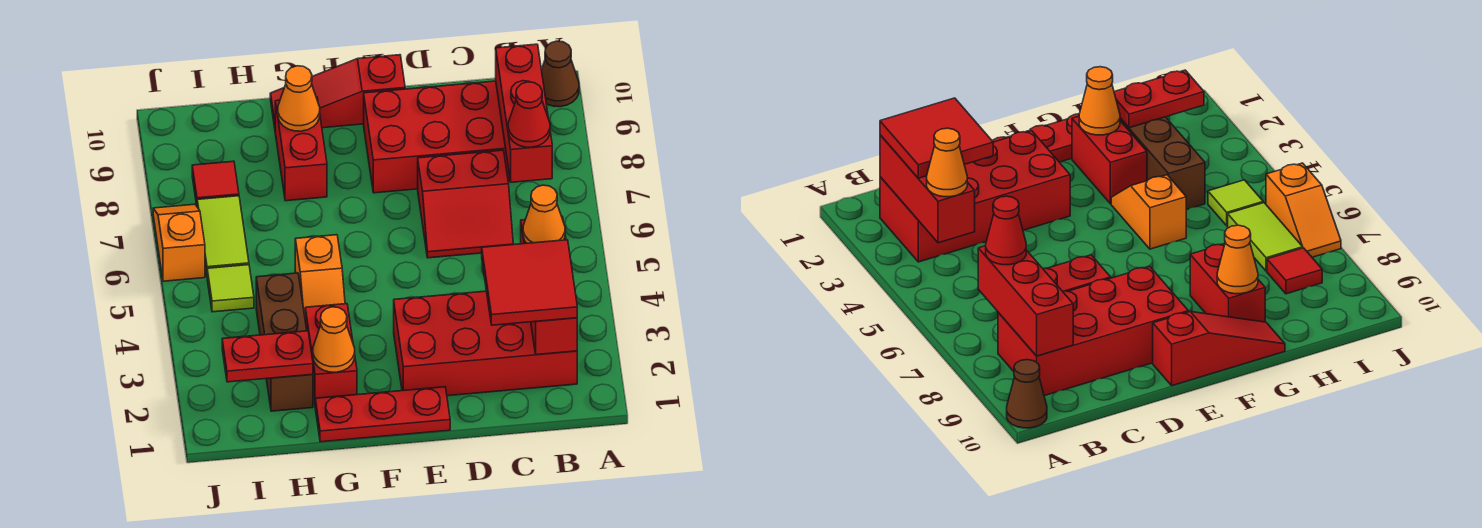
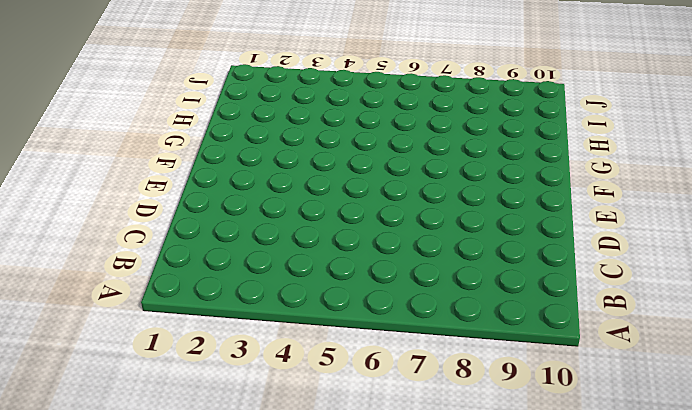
none -> brown cone A10 level 1
none -> red brick B2:E3 level 1
none -> red brick B8:E9 level 1

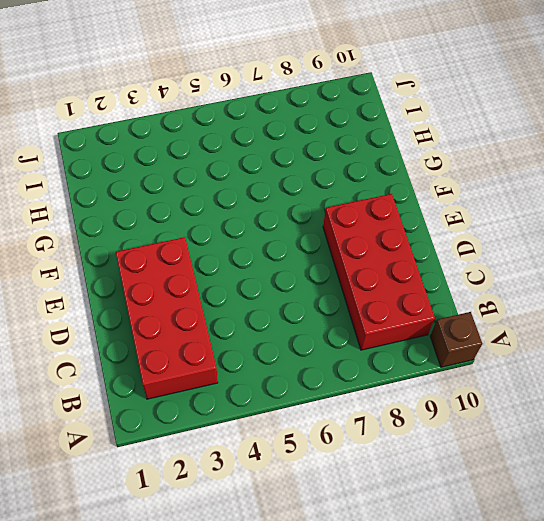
brown brick A10 level 1 -> brown cone A10 level 1
none -> red slope C6:D7 level 1 top 7
none -> red plate E1:G1 level 1
none -> red slope E10:G10 level 1 top E

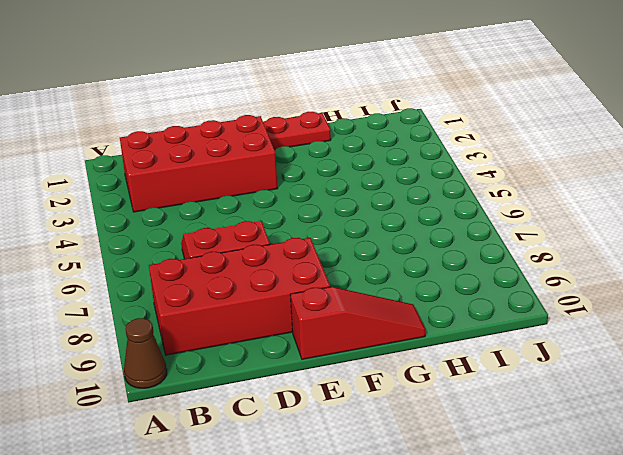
none -> red brick G2:G3 level 1
none -> orange slope G4:G5 level 1 top 5
none -> red brick G8:G9 level 1

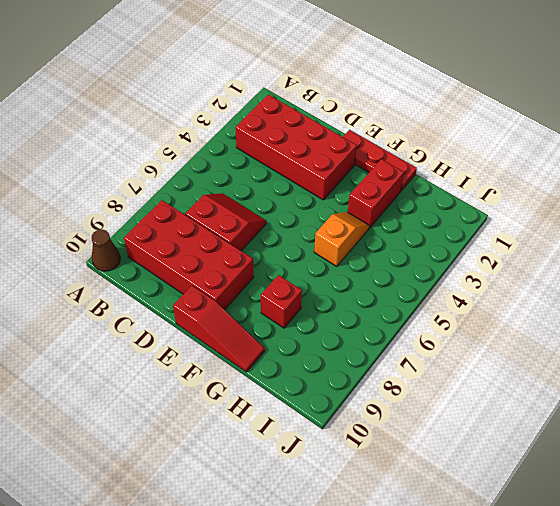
red brick G8 level 1 -> red brick G8:G9 level 1
none -> brown brick H2:H4 level 1
none -> lime tile I5 level 1
none -> lime tile I6:I7 level 1

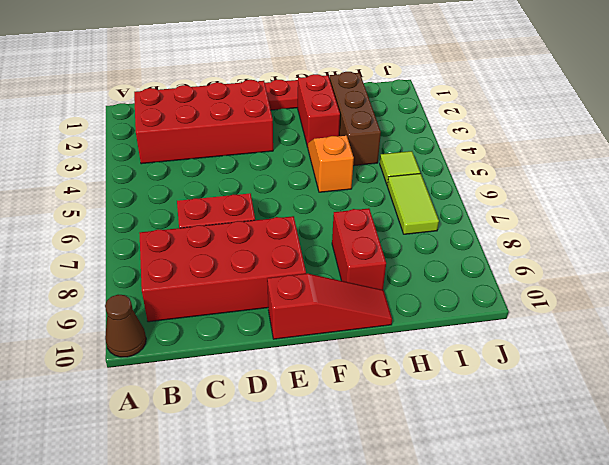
none -> red tile I8 level 1
none -> orange slope J6:J7 level 1 top 6
none -> red brick B2:B4 level 2

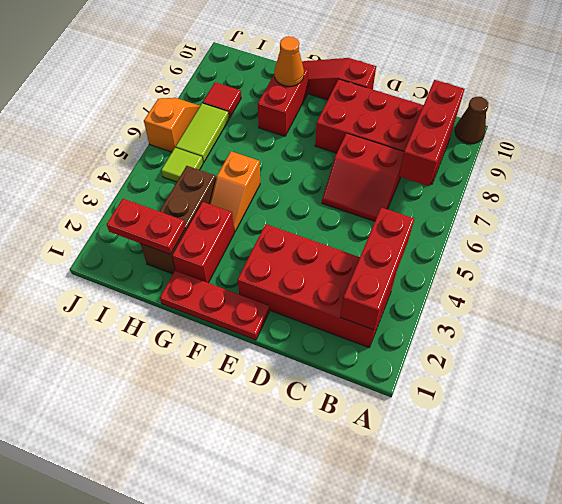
none -> orange cone G2 level 2
none -> red tile B2:C3 level 3
none -> orange cone B4 level 3

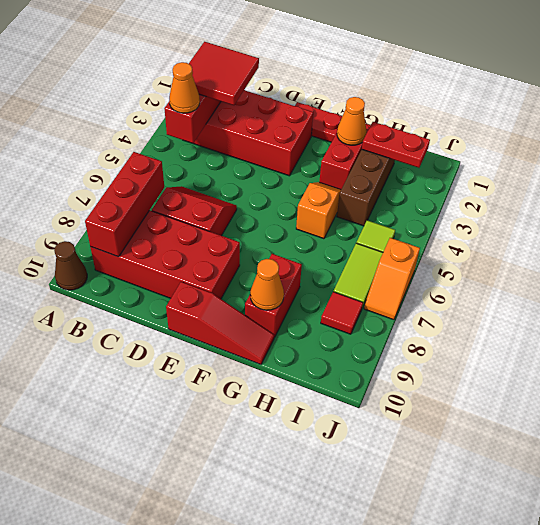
none -> red cone B7 level 3

